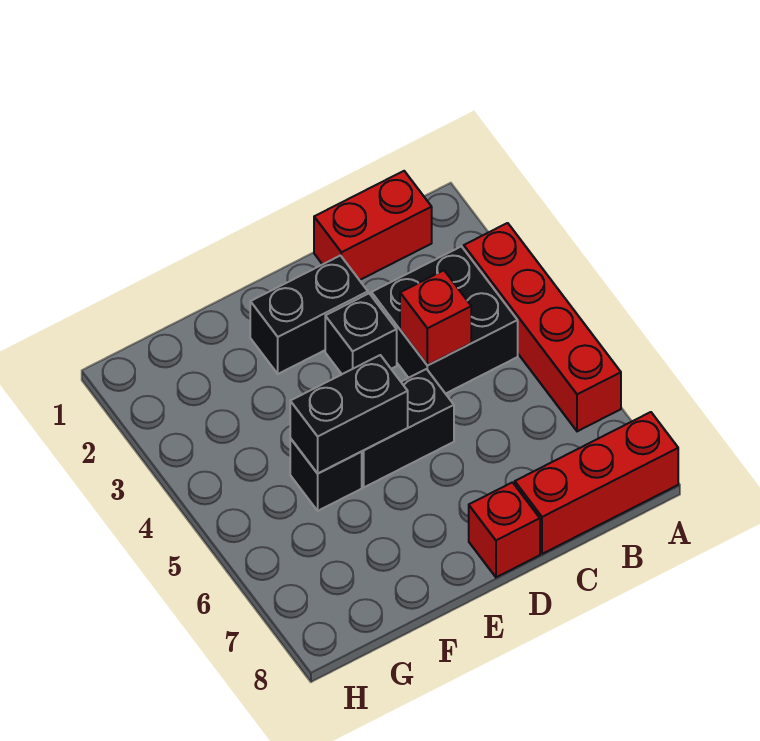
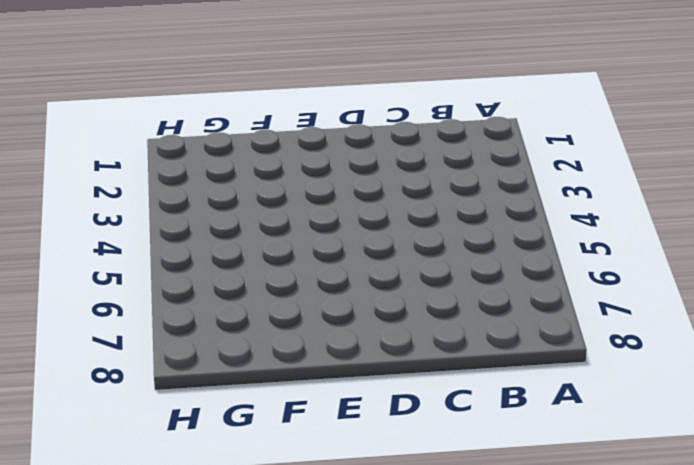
none -> red brick A3:A6 level 1
none -> red brick A8:C8 level 1

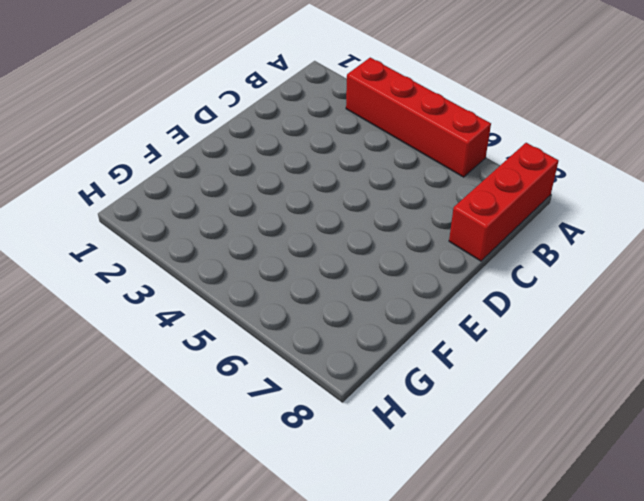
none -> red brick B1:C1 level 1
none -> black brick B3:C4 level 1

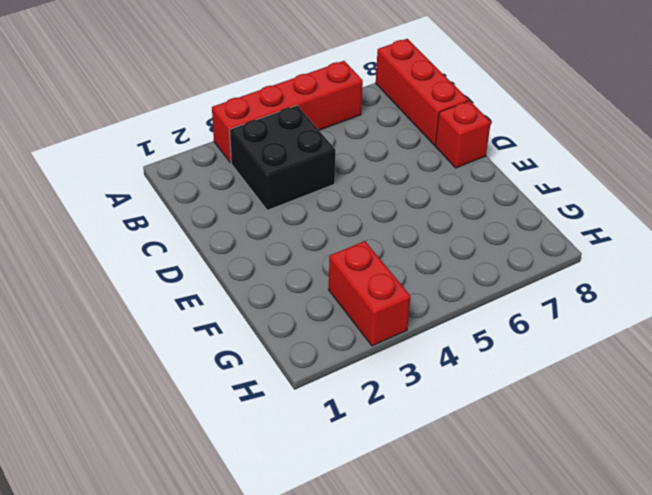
red brick G3:H3 level 1 -> red brick B1:C1 level 1
none -> black brick D2:E2 level 1
none -> black brick D3 level 1

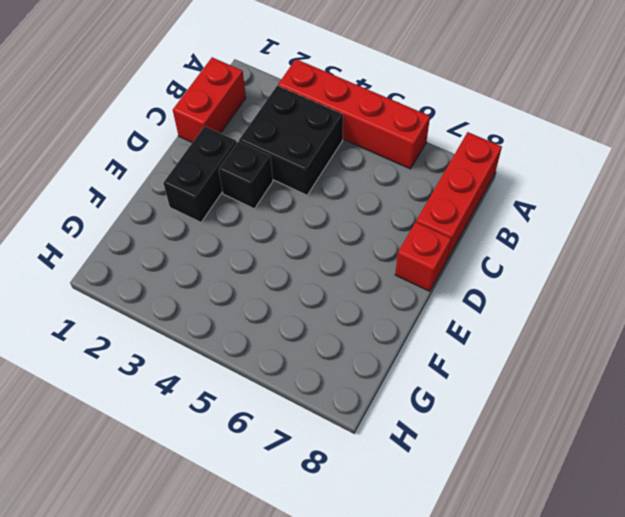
none -> black brick D5:E5 level 1
none -> black brick F5 level 1

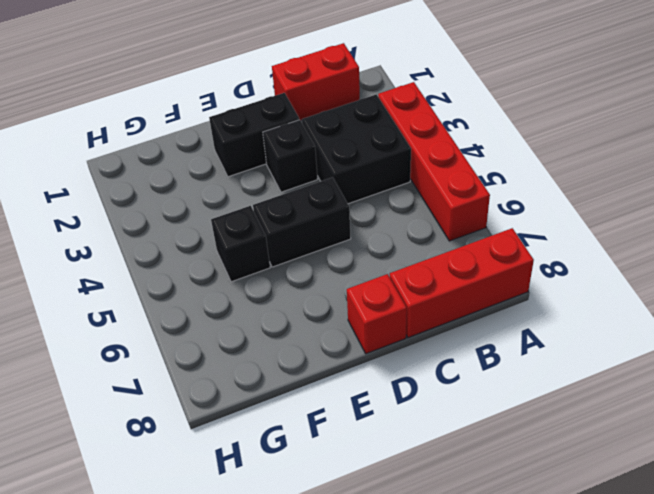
none -> red brick C4 level 2
none -> black brick E5:F5 level 2

